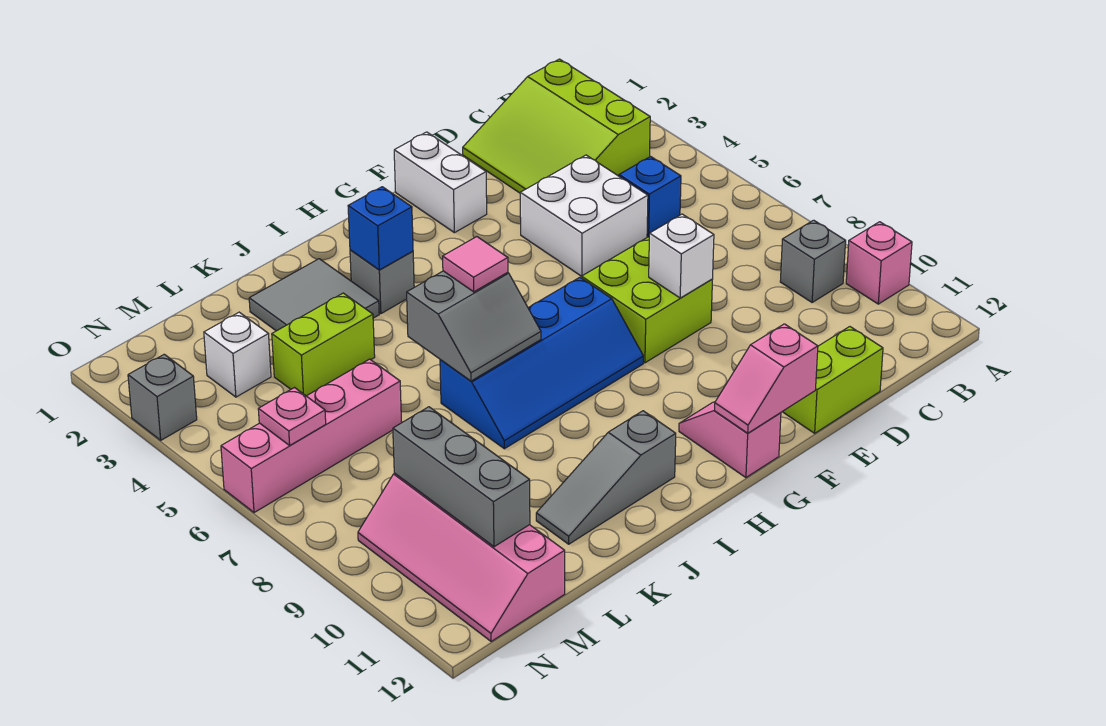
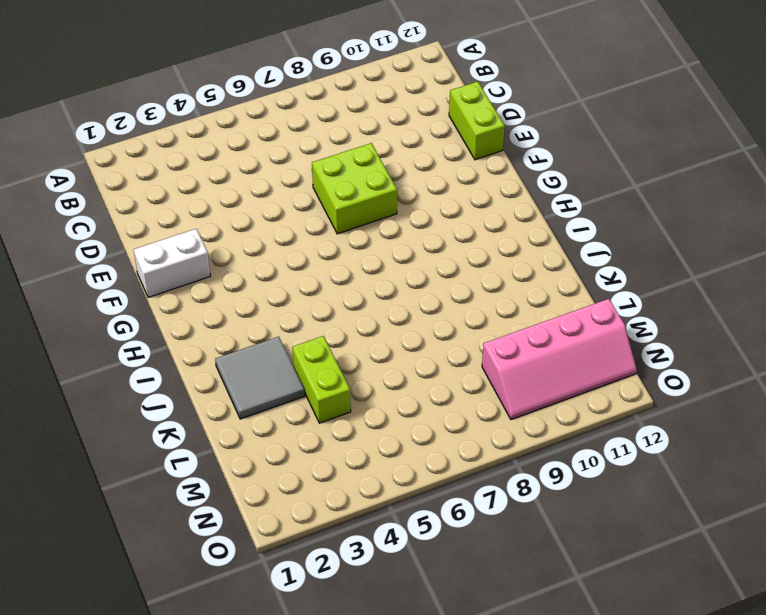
none -> pink brick A10 level 1
none -> lime slope B1:D3 level 1 top B
none -> grey brick B9 level 1

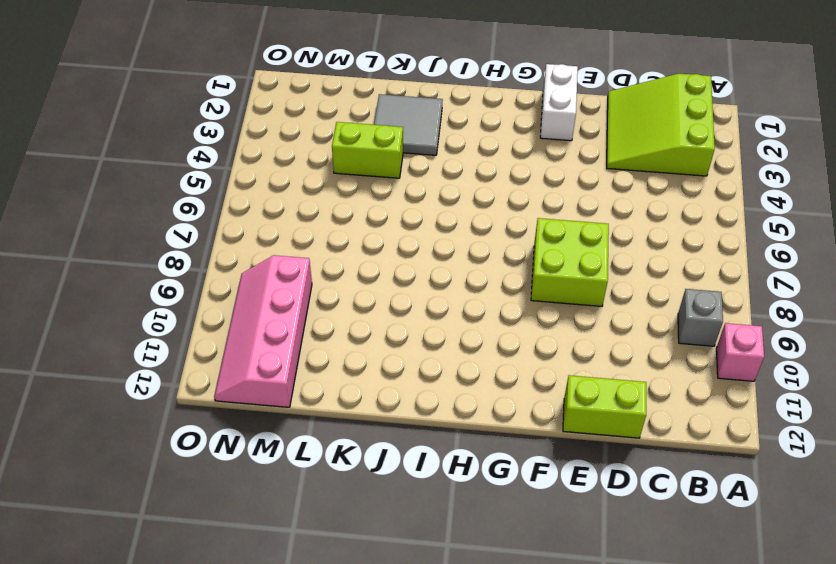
none -> blue brick C5 level 1
none -> white brick D4:E5 level 1
none -> blue slope G7:J8 level 1 top 7

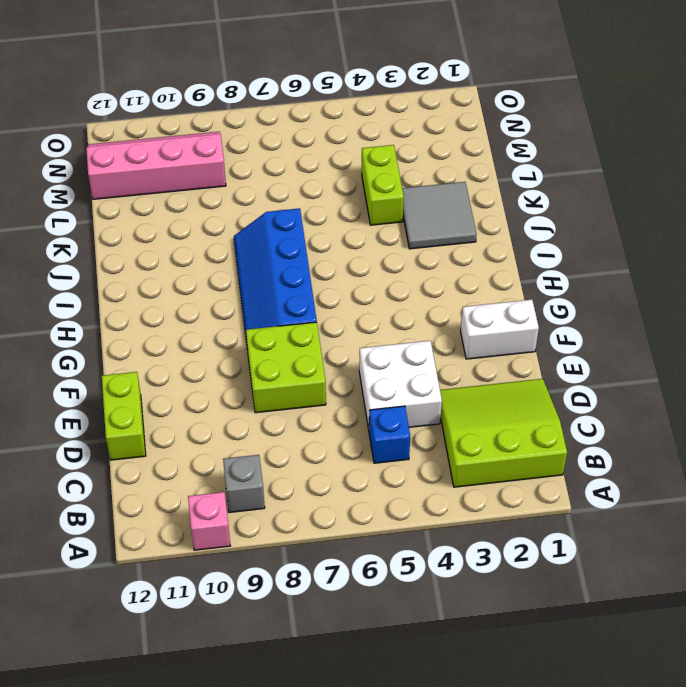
none -> pink slope G11:G12 level 1 top 12
none -> grey brick I3 level 1
none -> grey slope I11:K11 level 1 top I

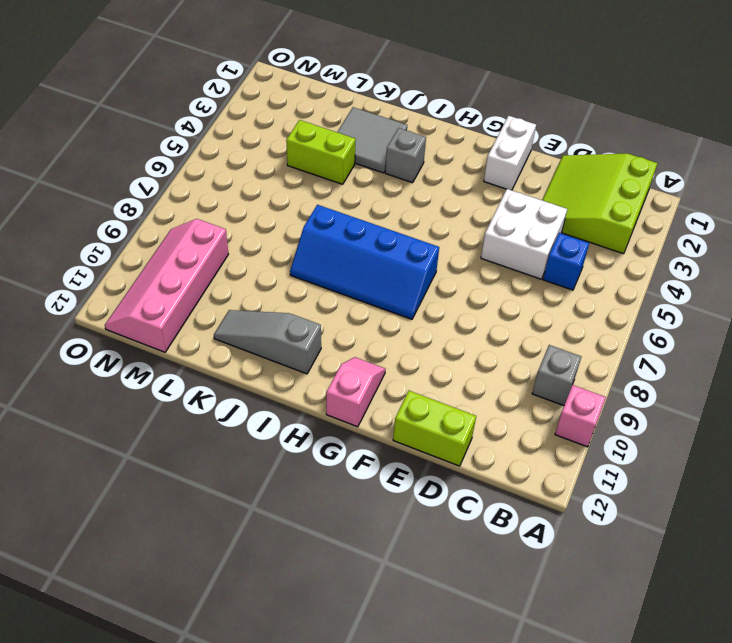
none -> lime brick E7:F8 level 1
none -> pink brick L6:O6 level 1
none -> white brick M3 level 1

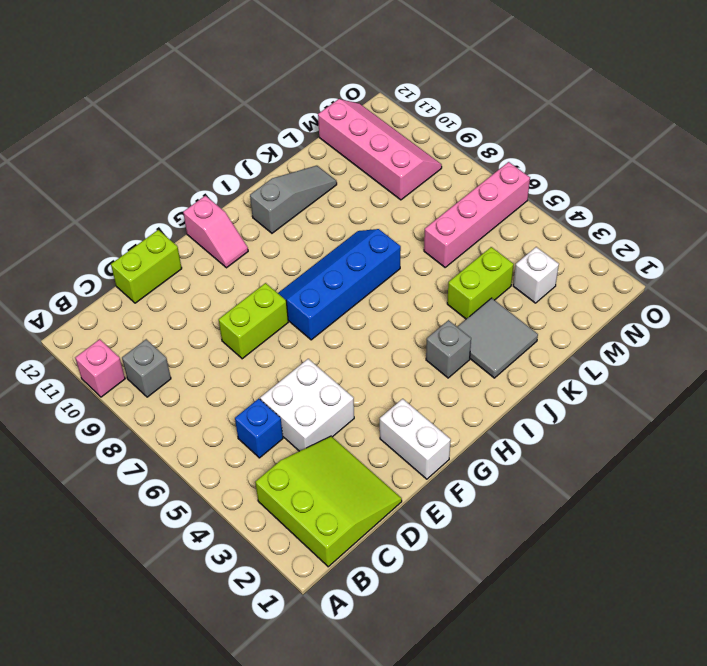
lime brick E8:F8 level 1 -> lime brick E7:F8 level 1
none -> grey brick O3 level 1
none -> white brick E8 level 2
none -> pink slope F12:G12 level 2 top F

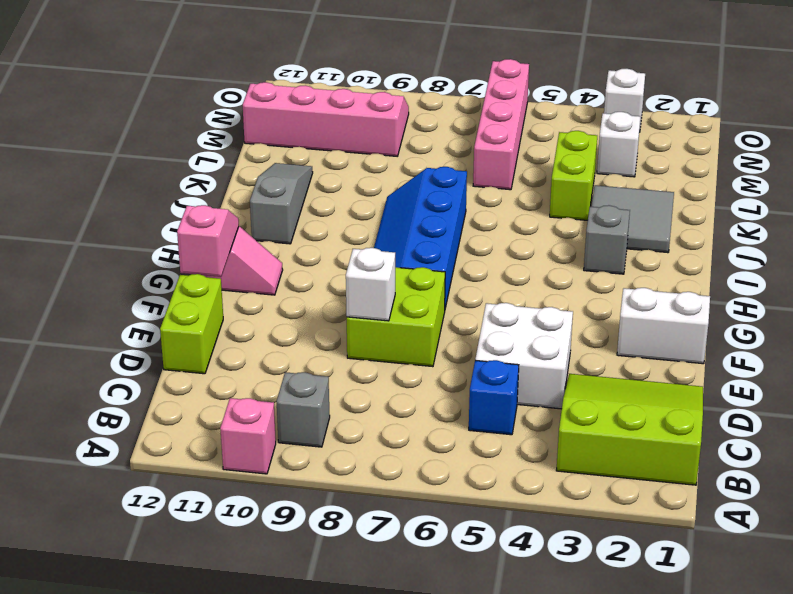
white brick O3 level 1 -> grey brick O3 level 1
none -> blue brick I3 level 2
none -> grey slope I6:J7 level 2 top 6
none -> grey brick M9:M11 level 2

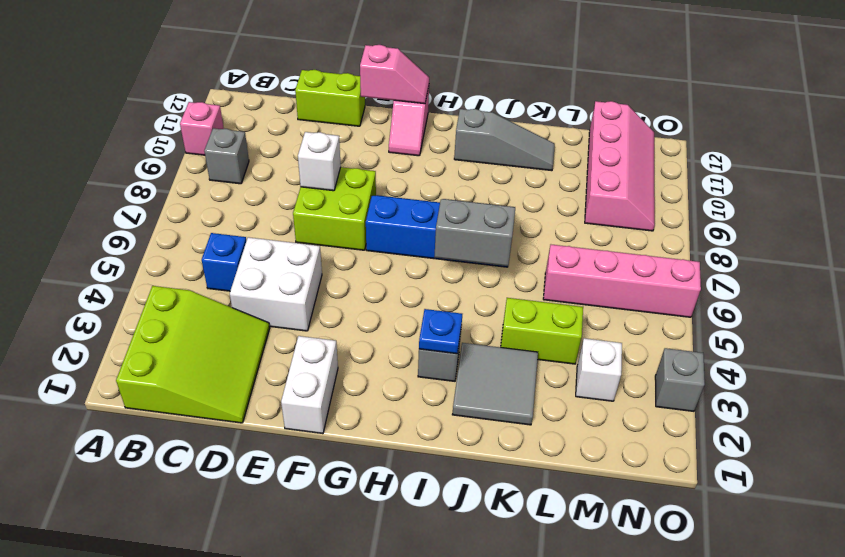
blue plate I3 level 2 -> blue brick I3 level 2
none -> grey brick M9:M11 level 2
none -> pink plate N6 level 2
none -> pink tile I6 level 3

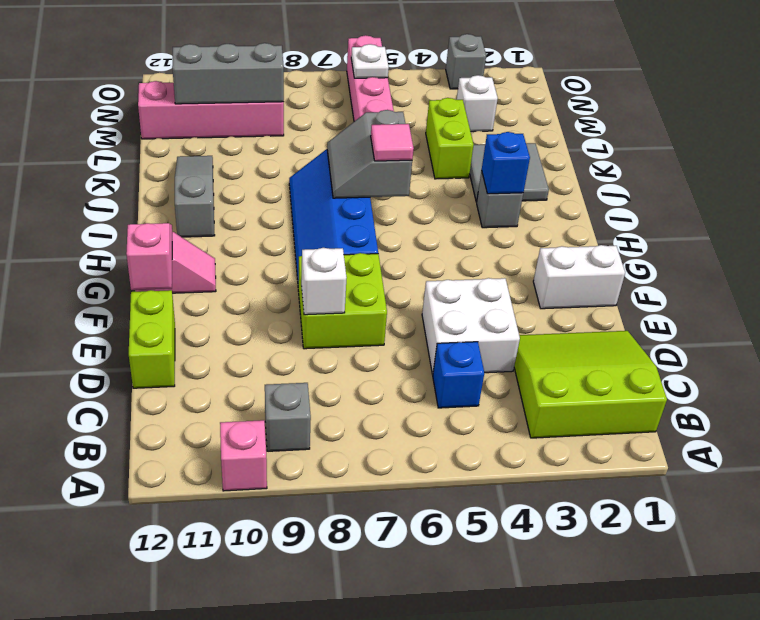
white plate N6 level 2 -> pink plate N6 level 2

